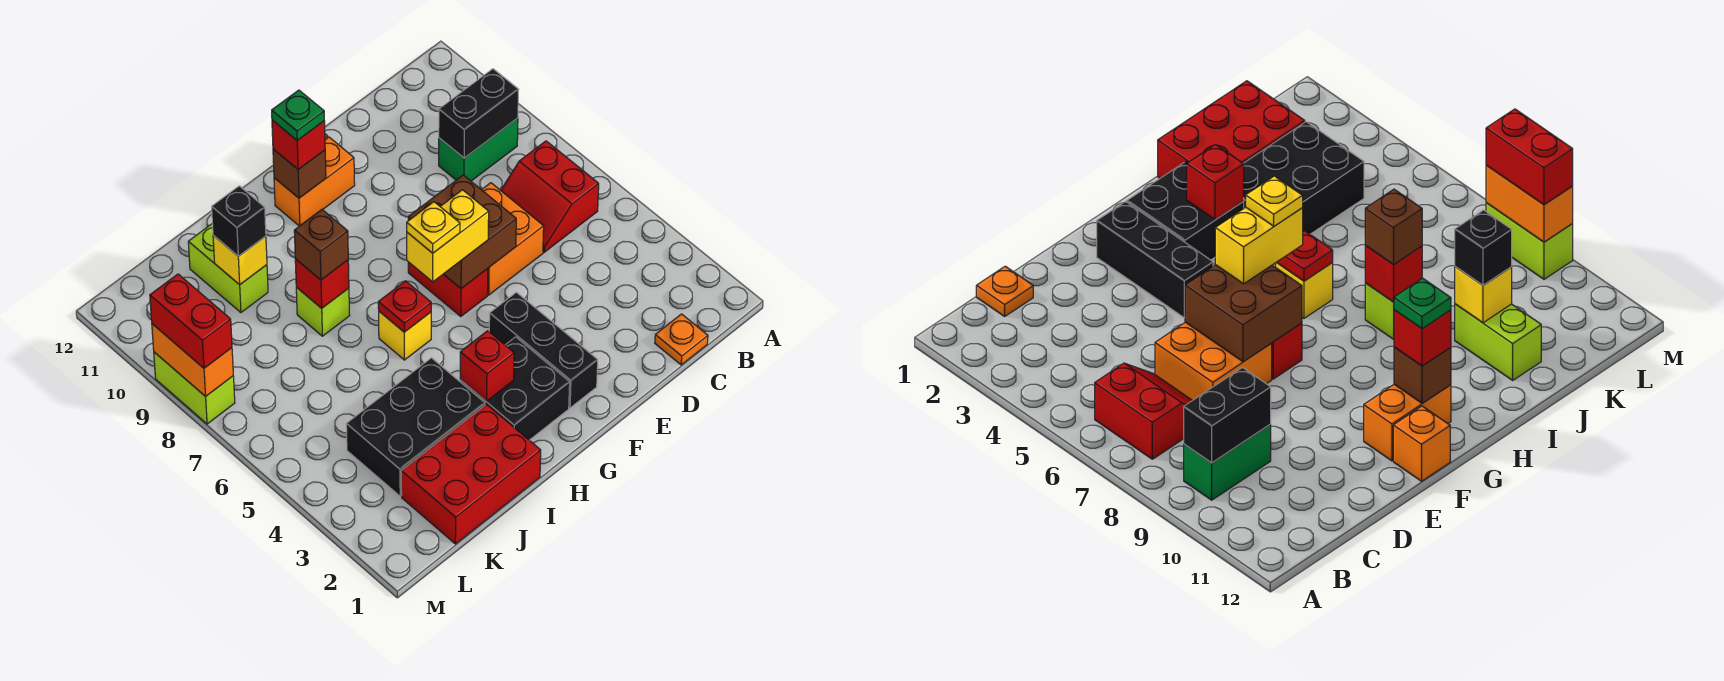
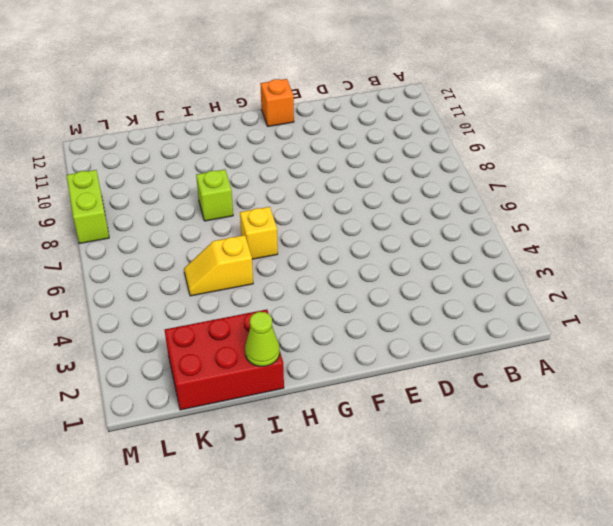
lime cone I1 level 2 -> none
yellow slope I5:J5 level 1 top I -> none
none -> red slope B6:C7 level 1 top B
none -> green brick B9:C9 level 1
none -> orange plate C1 level 1
none -> orange brick D6:E7 level 1

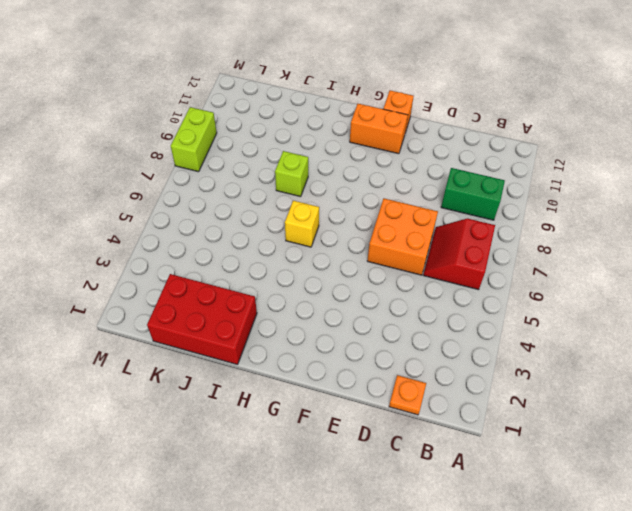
none -> black brick F2:F4 level 1
none -> red brick F6:F7 level 1
none -> black brick G2:H3 level 1
none -> black brick I3:K4 level 1

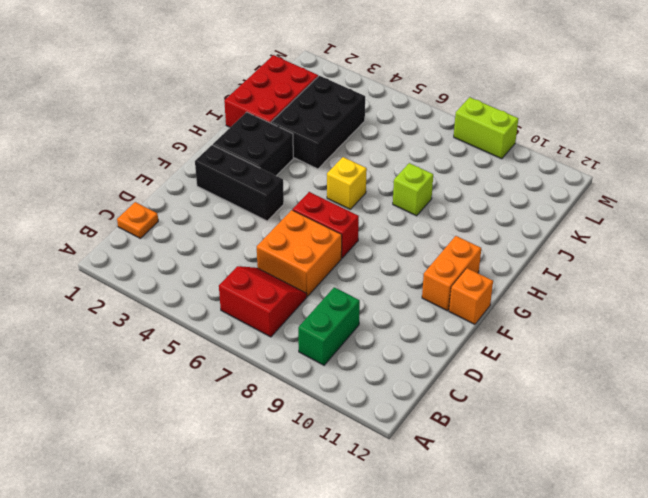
none -> lime brick J10:J11 level 1
none -> black brick B9:C9 level 2
none -> brown brick E6:F7 level 2
none -> brown brick G11 level 2

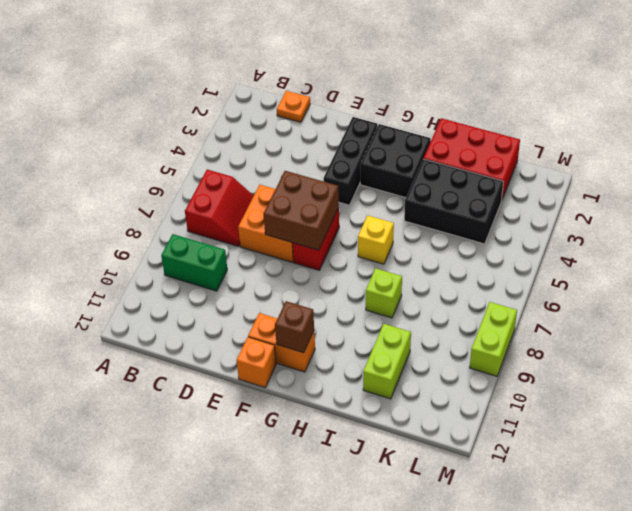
none -> black brick B9:C9 level 2
none -> red brick H3 level 2
none -> red plate H6 level 2
none -> red brick I8 level 2

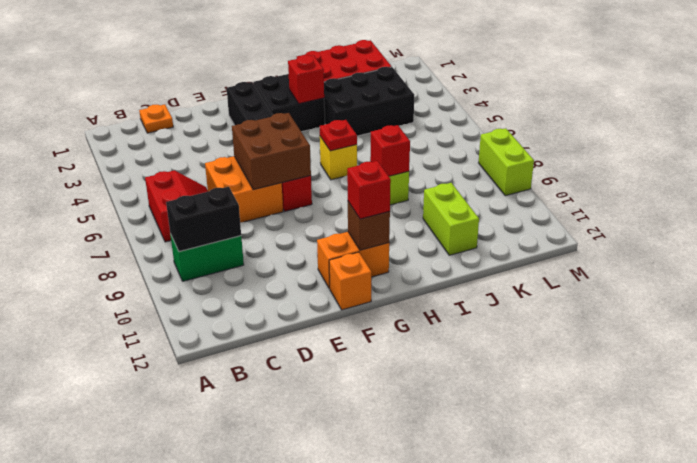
none -> yellow brick J10 level 2
none -> orange brick M8:M9 level 2
none -> yellow brick F6:G6 level 3
none -> brown brick I8 level 3

